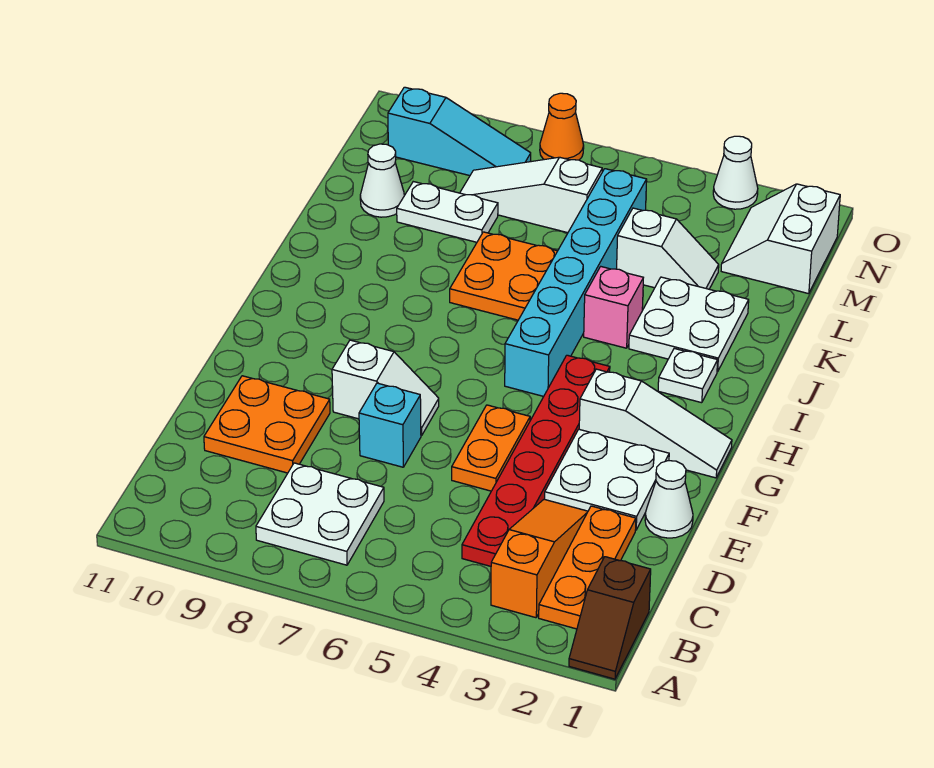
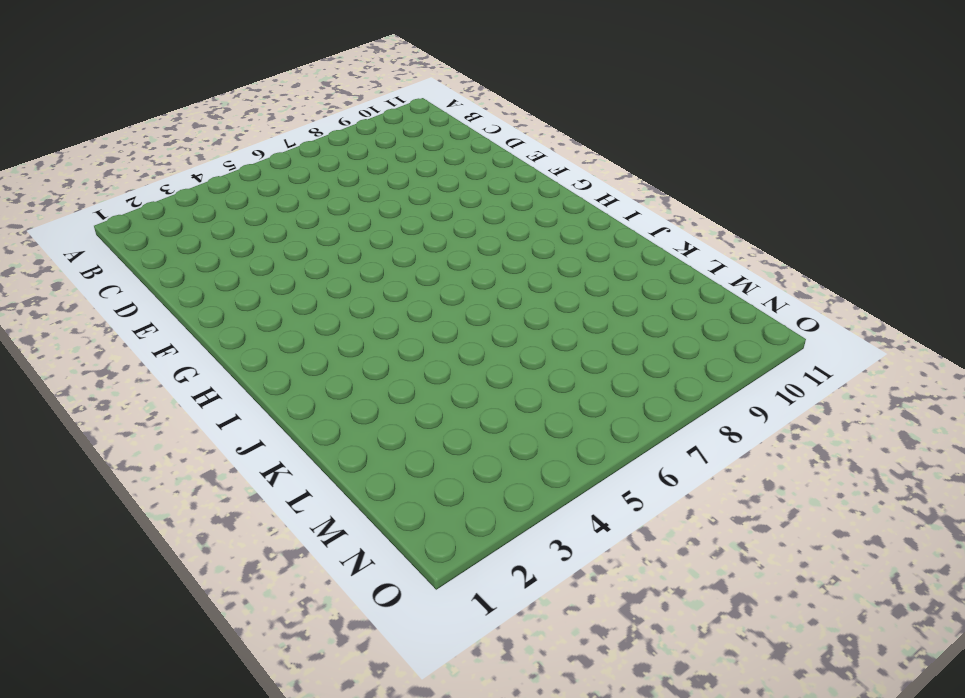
none -> brown slope A1:B1 level 1 top B
none -> orange plate B2:D2 level 1
none -> orange slope B3:D3 level 1 top B

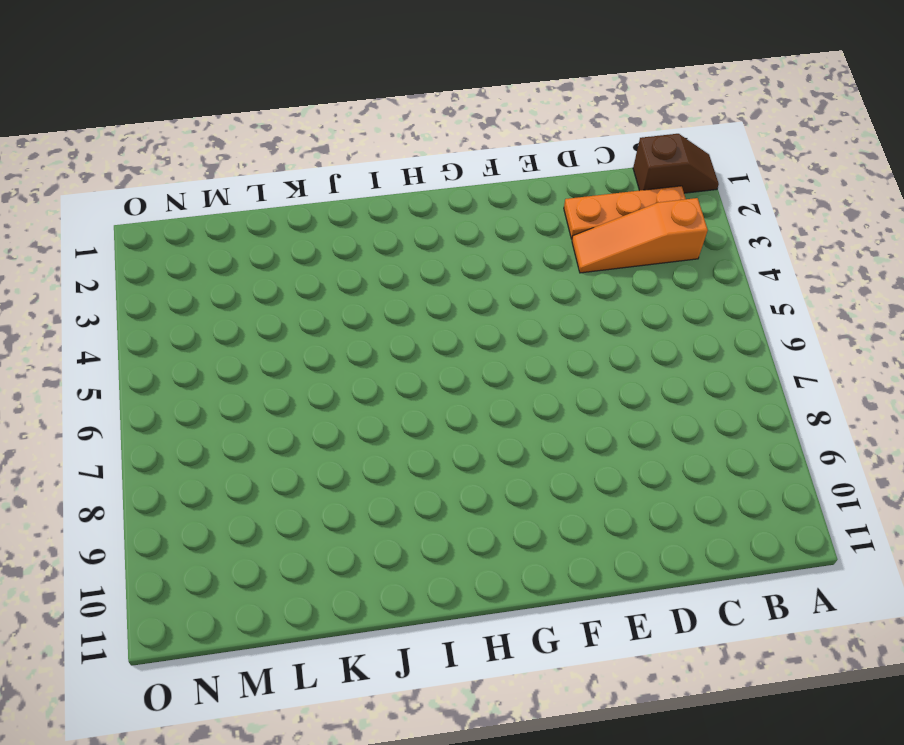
none -> white plate B7:C8 level 1
none -> red plate C4:H4 level 1
none -> orange plate D9:E10 level 1

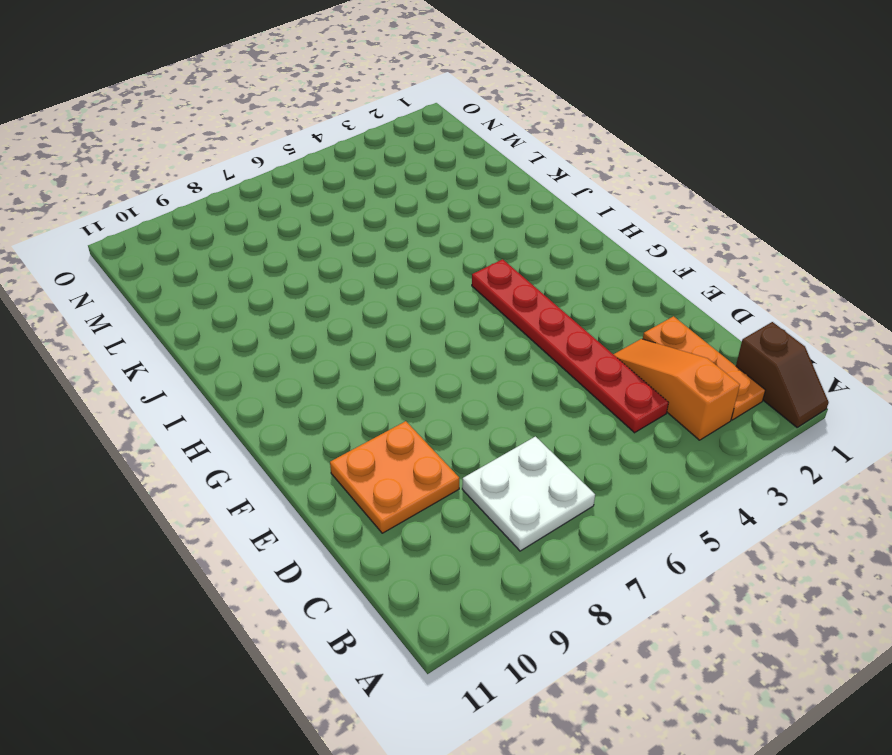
none -> white cone E1 level 1
none -> white plate E2:F3 level 1
none -> orange plate E5:F5 level 1

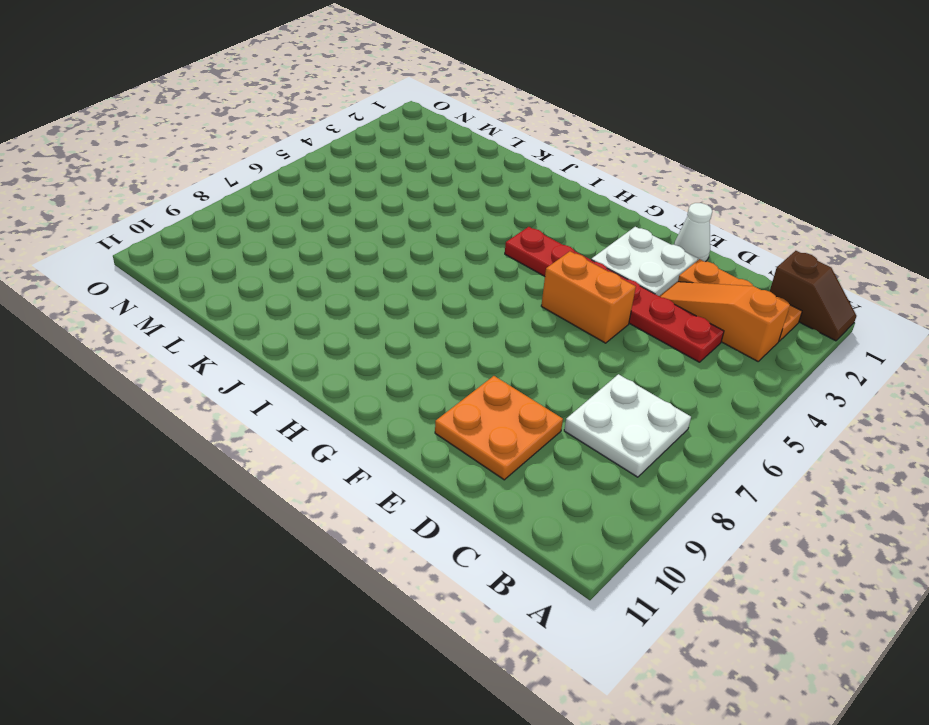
orange brick E5:F5 level 1 -> orange plate E5:F5 level 1
none -> cyan brick E7 level 1
none -> white slope F7:F8 level 1 top 8
none -> white slope G1:G3 level 1 top 3

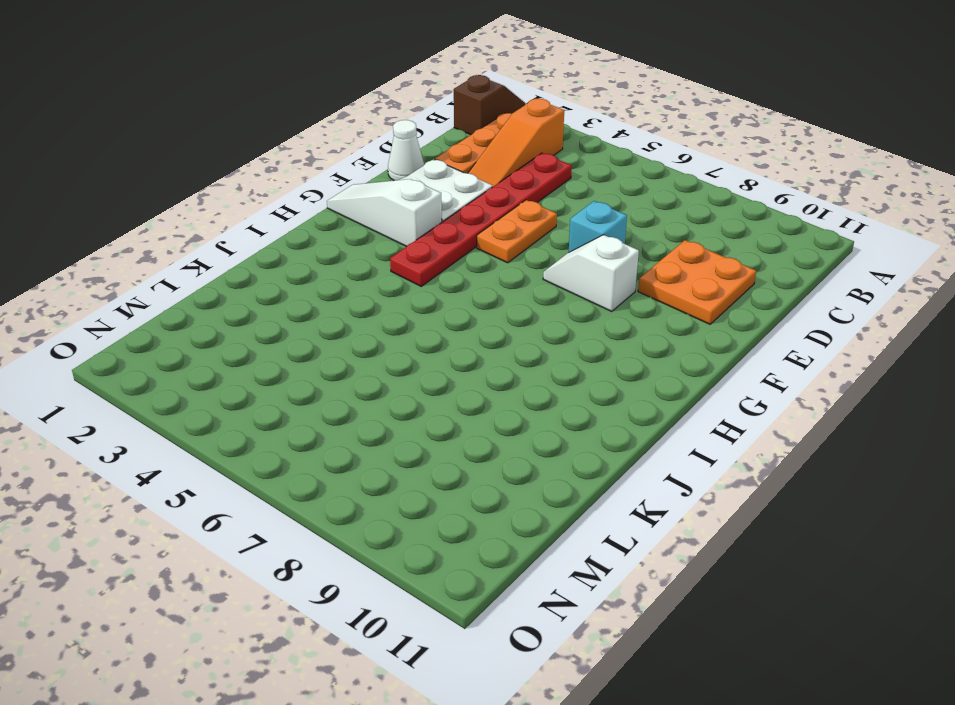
none -> white plate B7:C8 level 1
none -> cyan brick H5:M5 level 1
none -> white plate I2 level 1

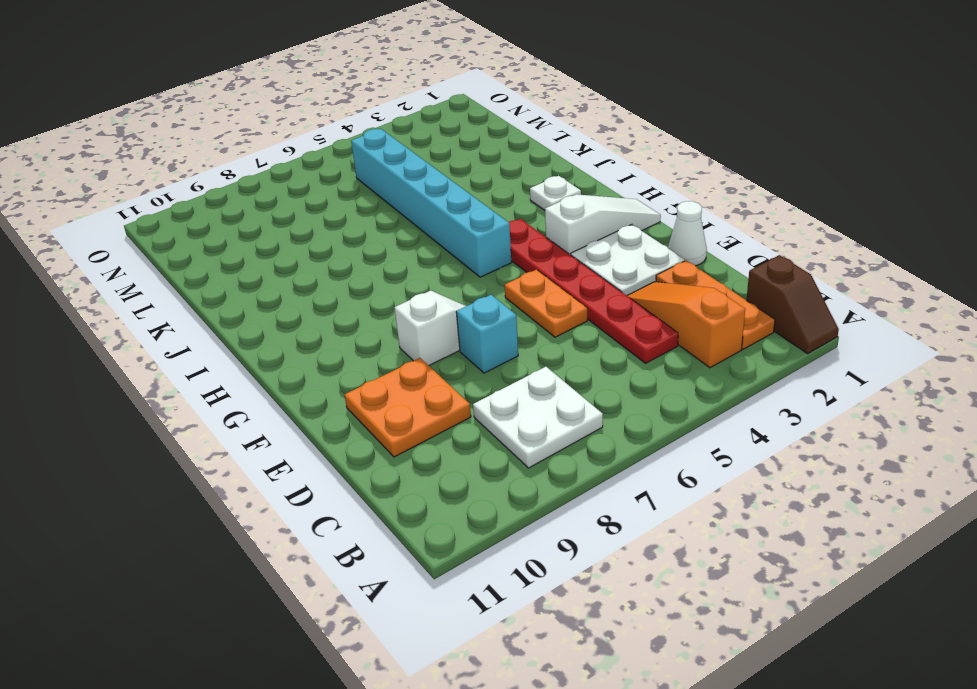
none -> white plate J2:K3 level 1
none -> pink brick J4 level 1
none -> orange plate J6:K7 level 1

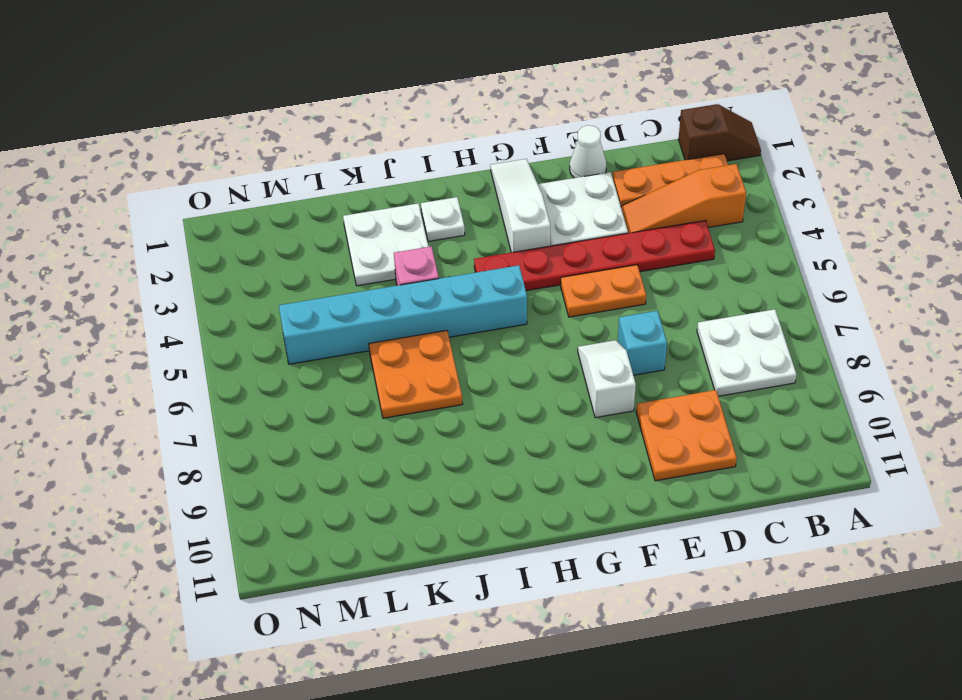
none -> white slope L3:L4 level 1 top 4
none -> white plate L8:L9 level 1
none -> white cone L10 level 1

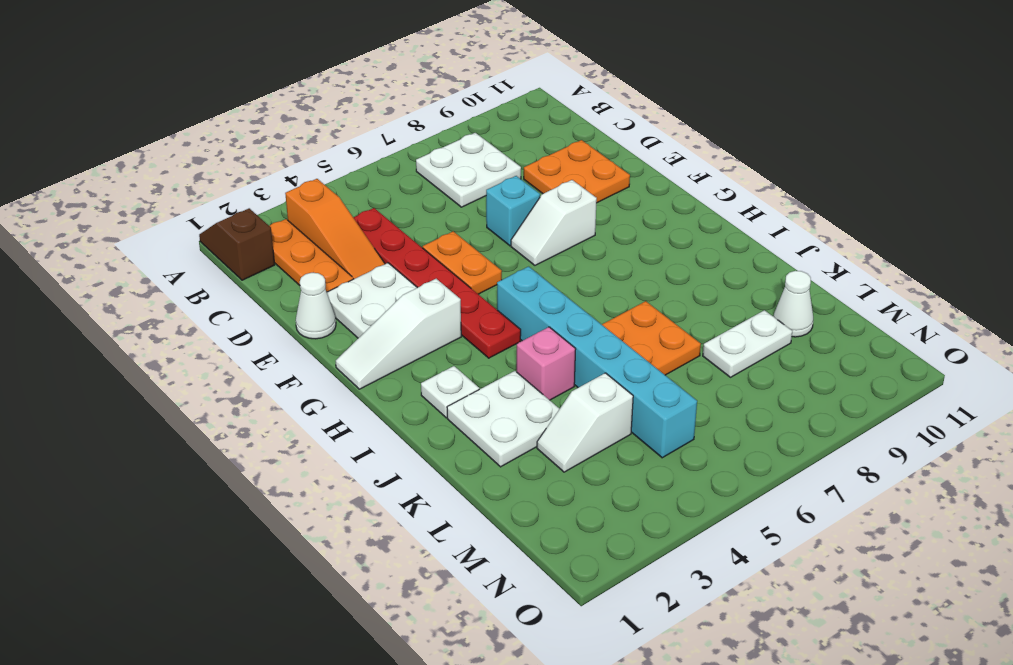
none -> white slope M1:N2 level 1 top 1
none -> white slope M6:M8 level 1 top 6
none -> cyan slope N8:N10 level 1 top 10

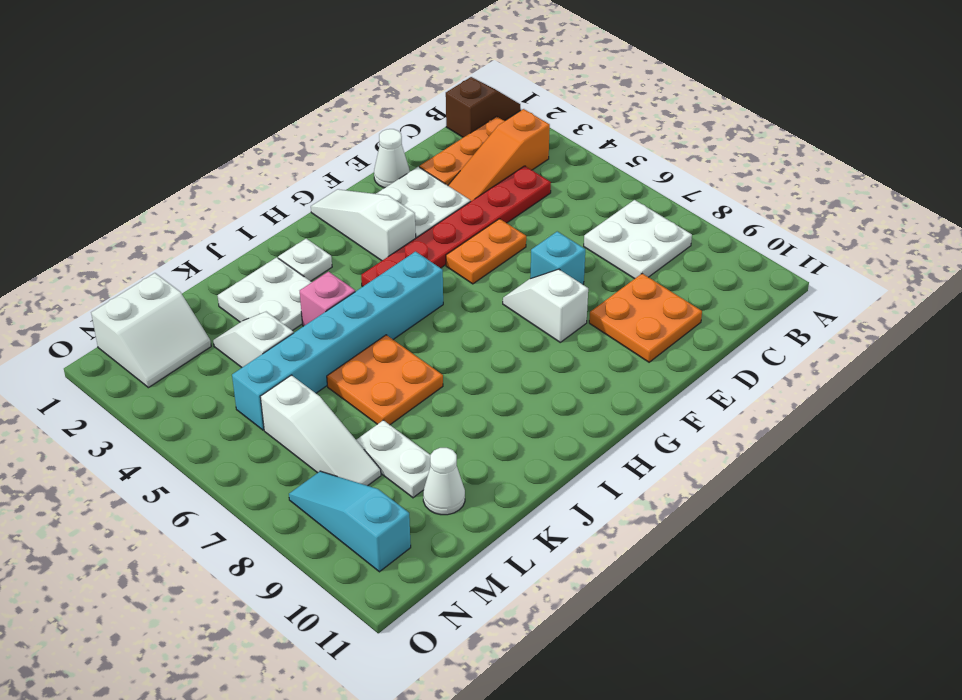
none -> white cone O3 level 1
none -> orange cone O7 level 1

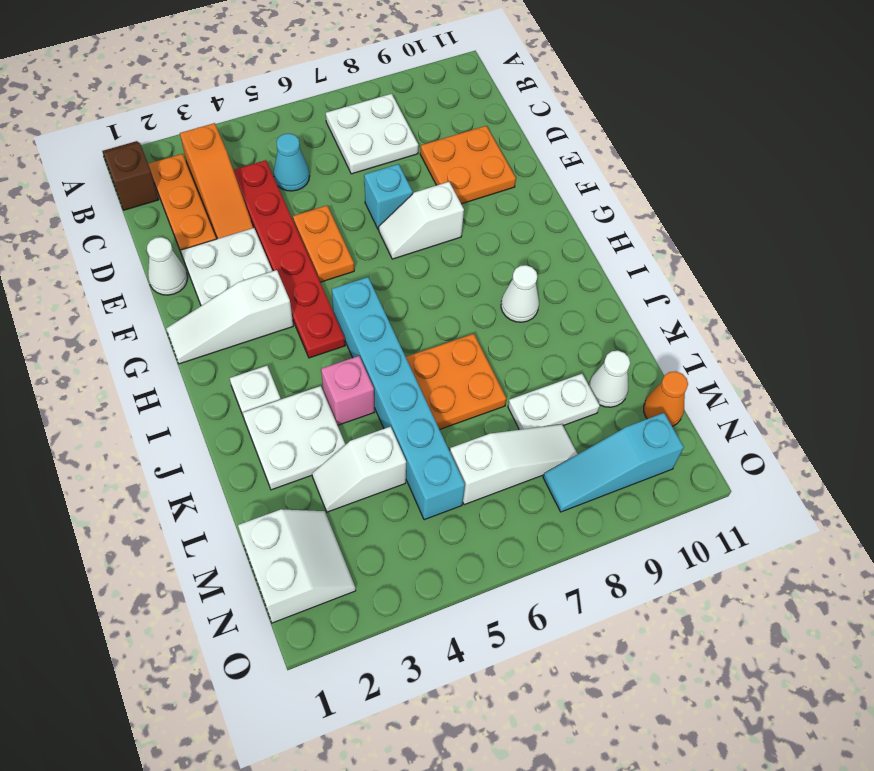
cyan cone C5 level 1 -> none
white cone I9 level 1 -> white cone O3 level 1
orange cone M11 level 1 -> orange cone O7 level 1

